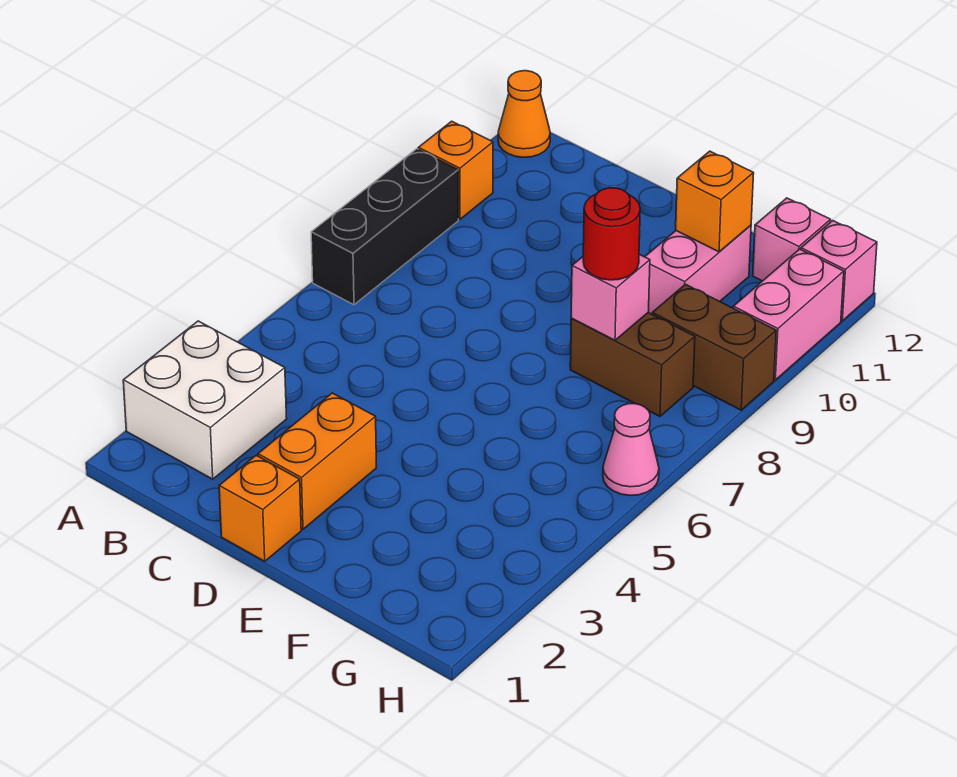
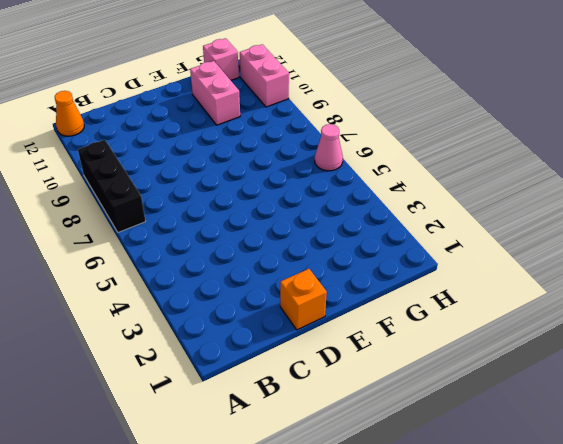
none -> white brick A2:B3 level 1
none -> orange brick A10 level 1
none -> orange brick D2:D3 level 1

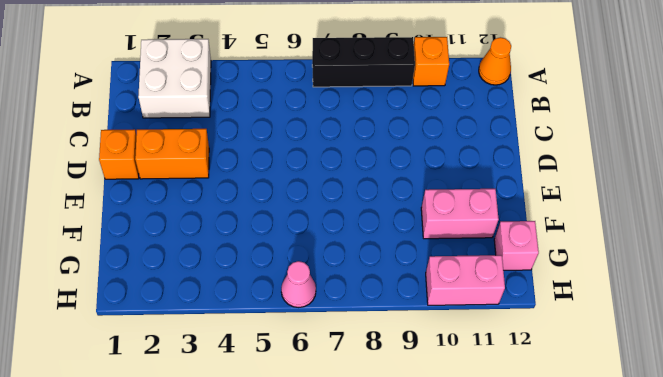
none -> brown brick F8:G8 level 1
none -> brown brick G9:H9 level 1
none -> pink brick H12 level 1

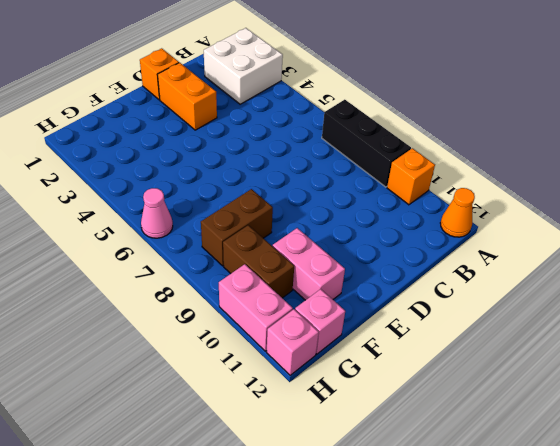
brown brick G9:G10 level 1 -> brown brick G9:H9 level 1
none -> pink brick F8 level 2
none -> orange brick F11 level 2
none -> red round brick F8 level 3

